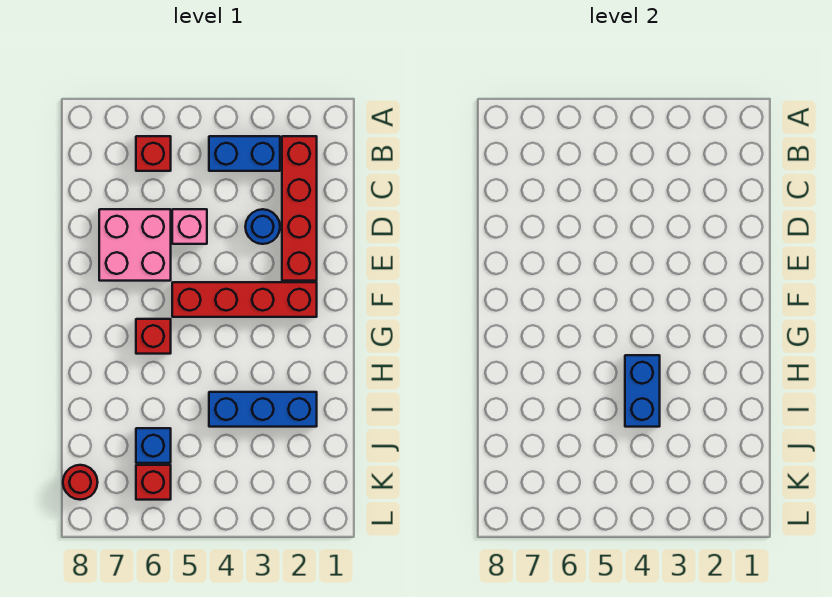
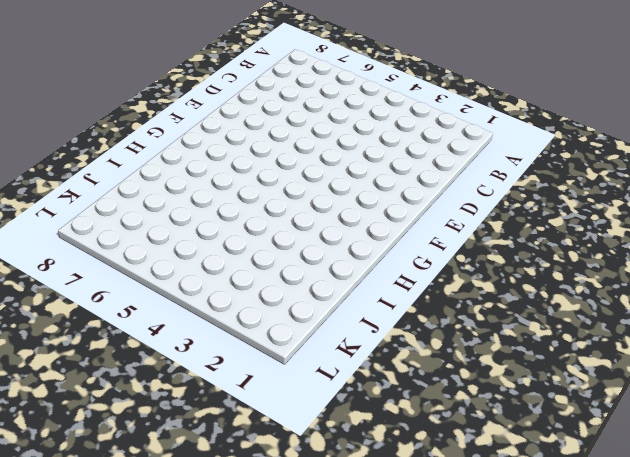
none -> red brick B2:E2 level 1
none -> blue brick B3:B4 level 1
none -> red brick B6 level 1

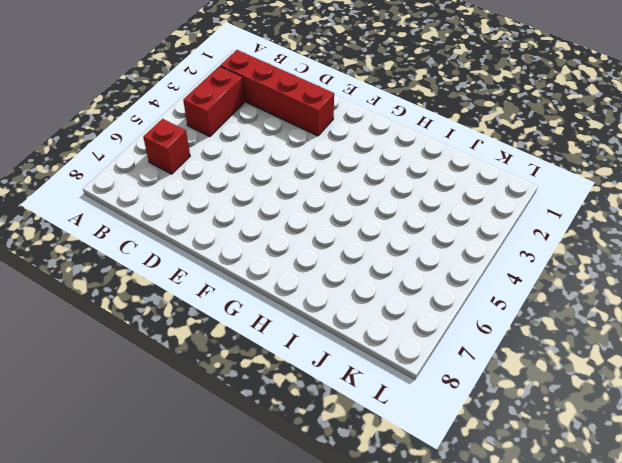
red brick B3:B4 level 1 -> blue brick B3:B4 level 1
none -> blue round brick D3 level 1
none -> pink brick D5 level 1
none -> pink brick D6:E7 level 1

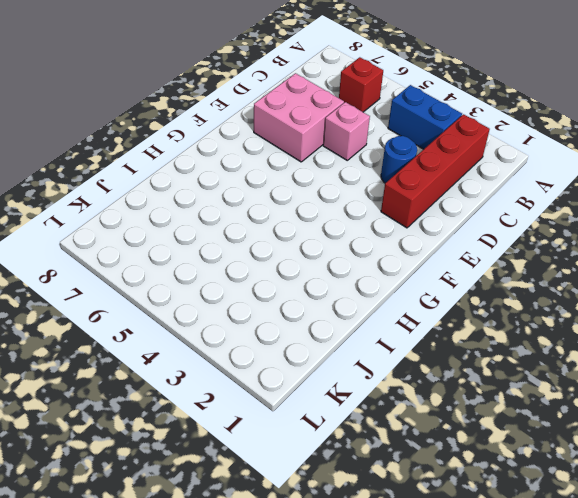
none -> red brick F2:F5 level 1
none -> red brick G6 level 1
none -> blue brick I2:I4 level 1

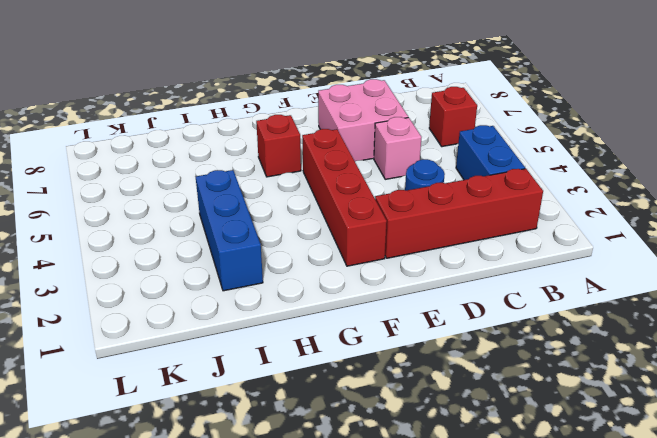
none -> blue brick J6 level 1
none -> red brick K6 level 1
none -> red round brick K8 level 1

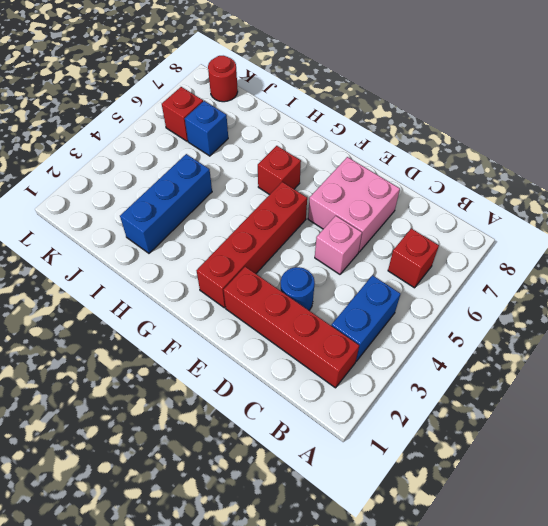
none -> blue brick H4:I4 level 2

